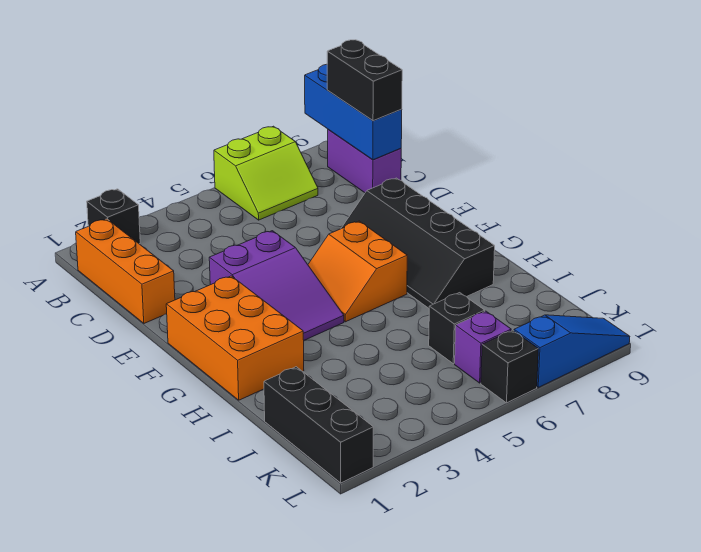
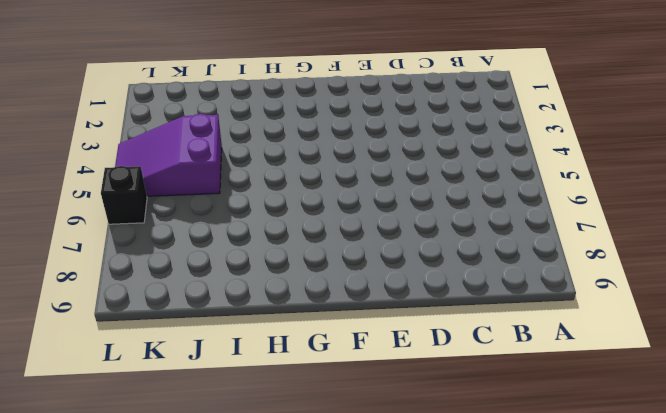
purple slope J4:L5 level 1 top J -> purple slope E3:G4 level 1 top E
none -> black brick A2 level 1
none -> lime slope A6:B7 level 1 top A
none -> orange brick B1:D1 level 1

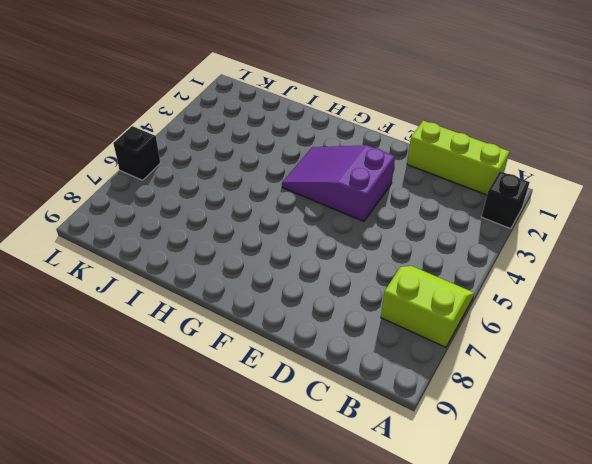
lime slope A6:B7 level 1 top 7 -> lime slope A6:B7 level 1 top A
lime brick B1:D1 level 1 -> orange brick B1:D1 level 1
none -> purple brick B9:C9 level 1
none -> black slope E7:H8 level 1 top 8
none -> orange brick F1:H2 level 1

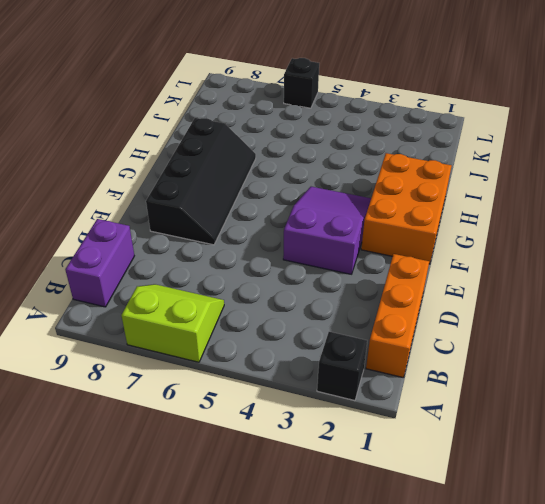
none -> orange slope F5:G6 level 1 top 6
none -> black brick J1:L1 level 1
none -> black brick J6 level 1

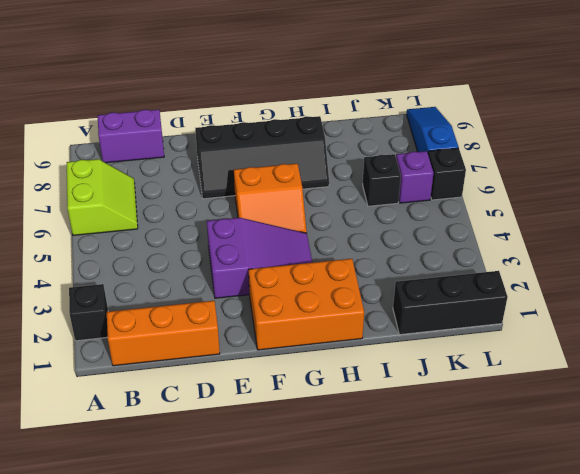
none -> blue brick A9:C9 level 2
none -> black brick B9:C9 level 3

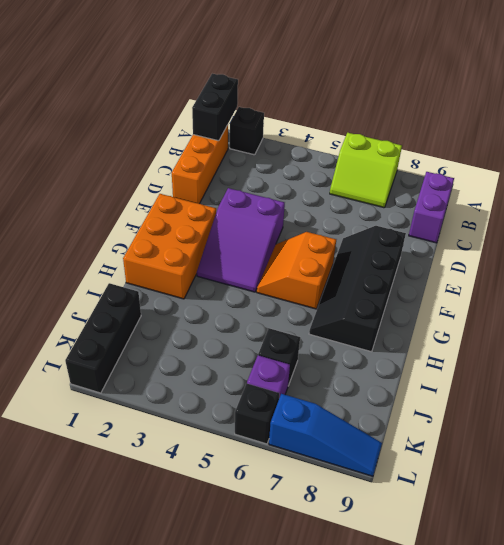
black brick A1:B1 level 2 -> black brick B9:C9 level 3
none -> blue brick A9:C9 level 2

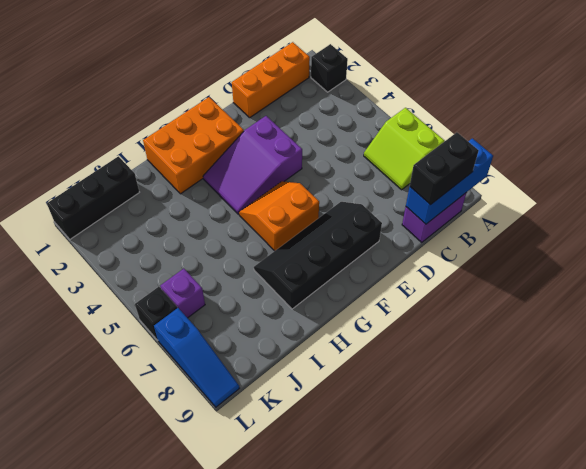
none -> black brick J6 level 1

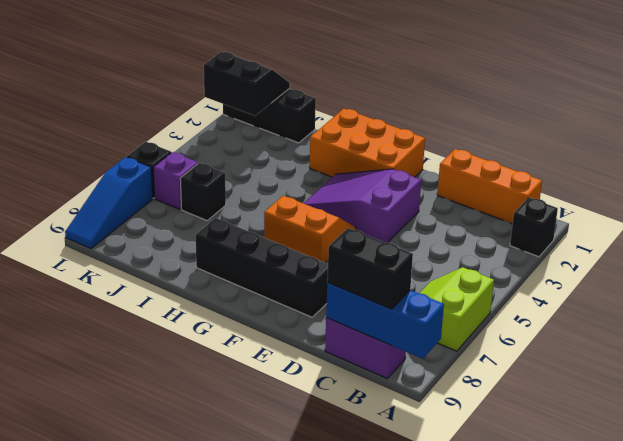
black slope K1:L2 level 2 top 2 -> none

